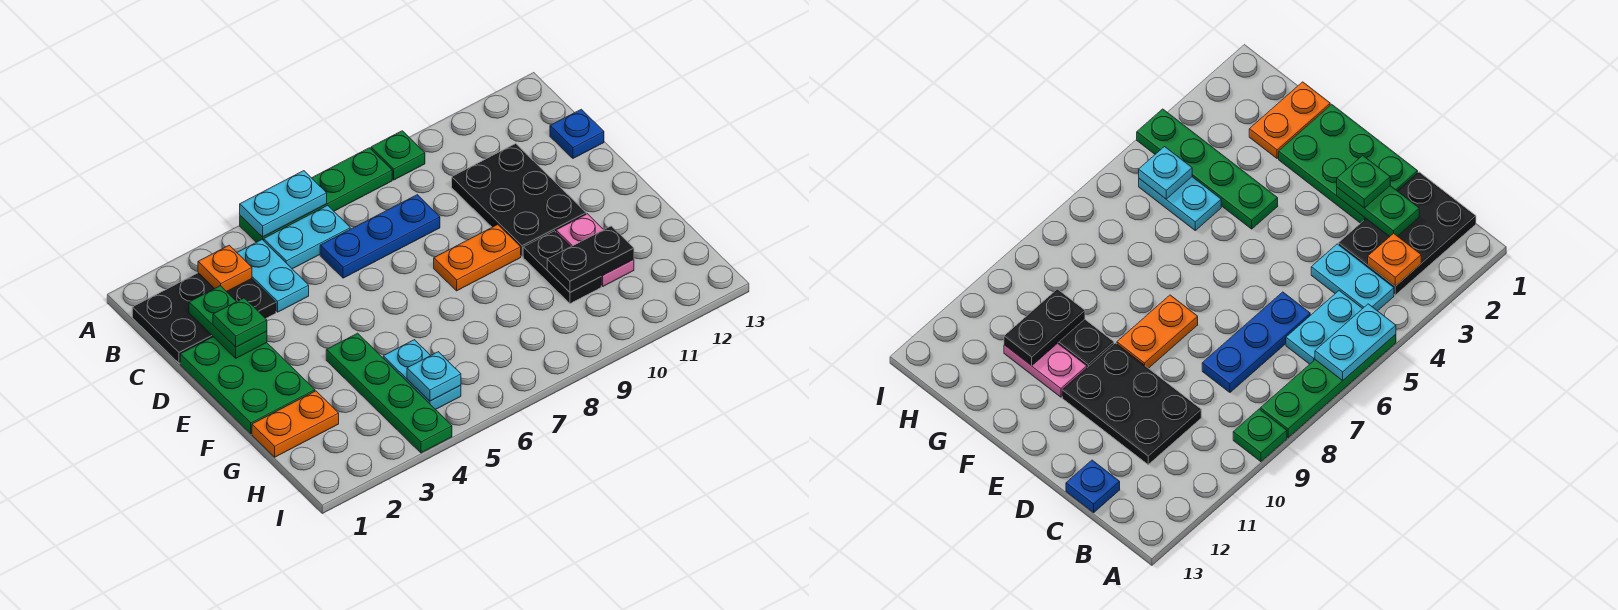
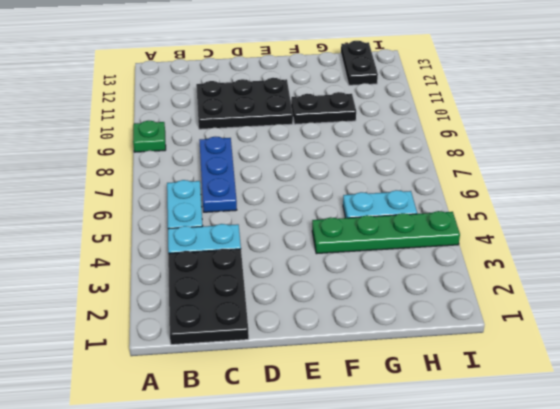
black plate H12:H13 level 1 -> black plate G10:G11 level 2
none -> green plate A5:A8 level 1
none -> blue plate C13 level 1
none -> green plate D1:F2 level 1

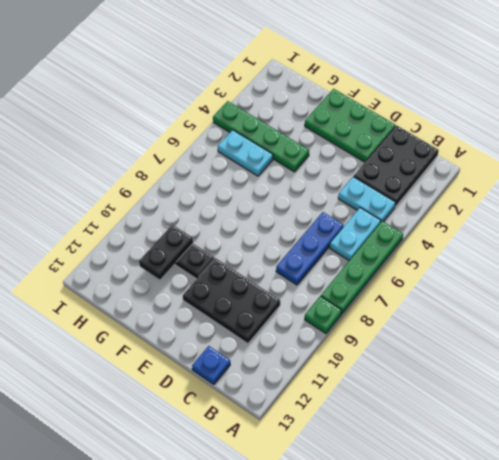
none -> orange plate E8:E9 level 1
none -> pink plate F11:G11 level 1
none -> orange plate G1:G2 level 1

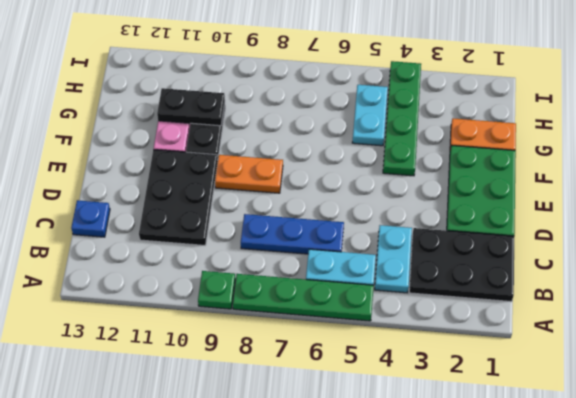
none -> cyan plate A5:A6 level 2
none -> orange plate B3 level 2
none -> green plate C2:D2 level 2

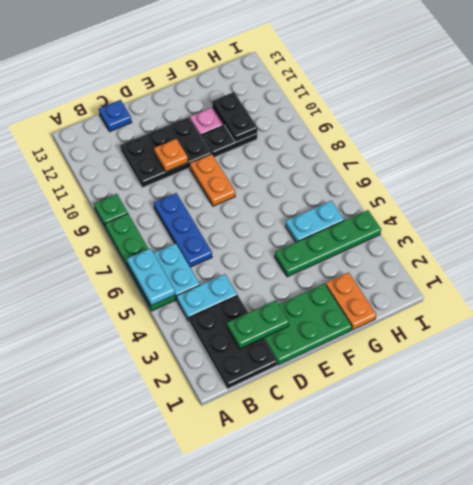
orange plate D10 level 2 -> orange plate B3 level 2
none -> cyan plate H5 level 2
none -> green plate D2 level 3

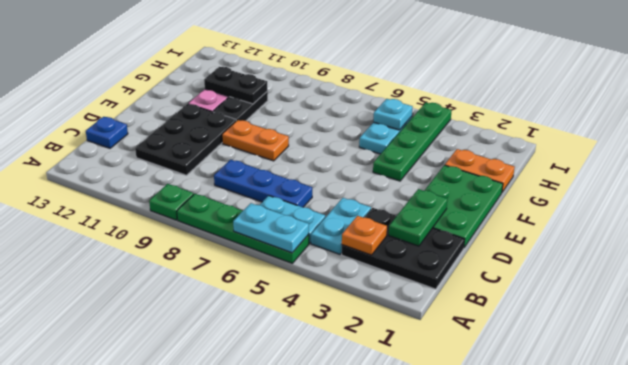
none -> green plate D2 level 3

